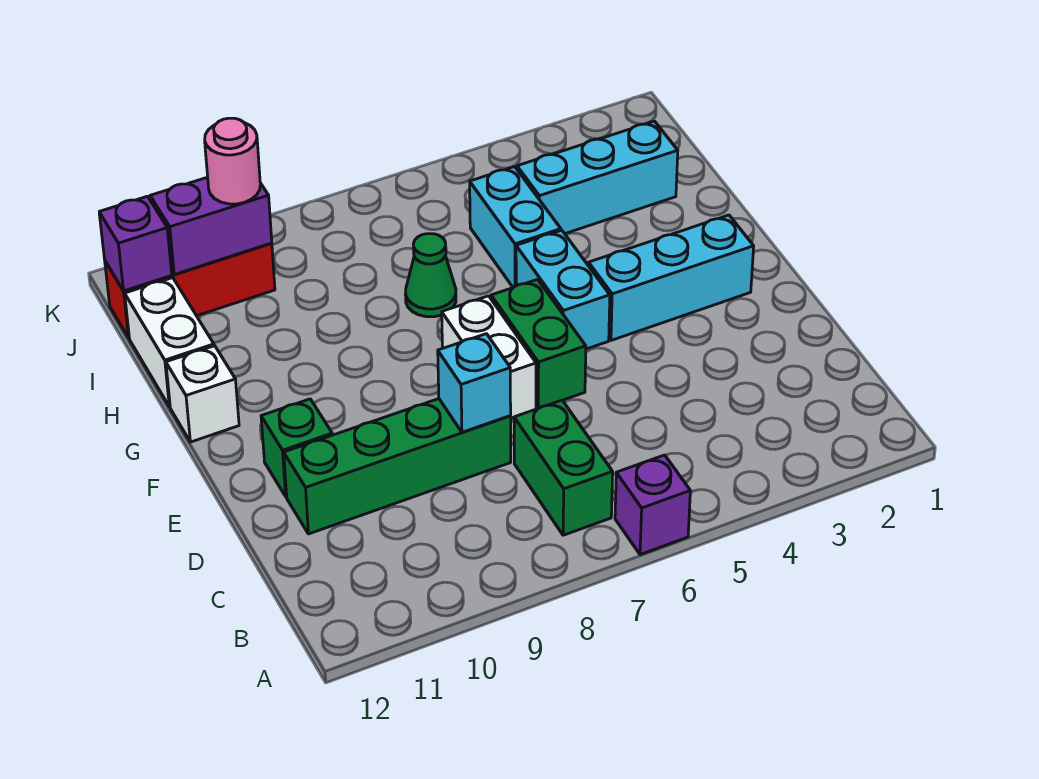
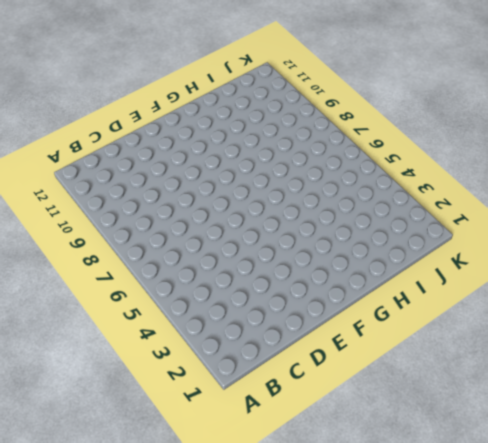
none -> purple brick A6 level 1
none -> green brick B7:C7 level 1
none -> green brick D8:D11 level 1

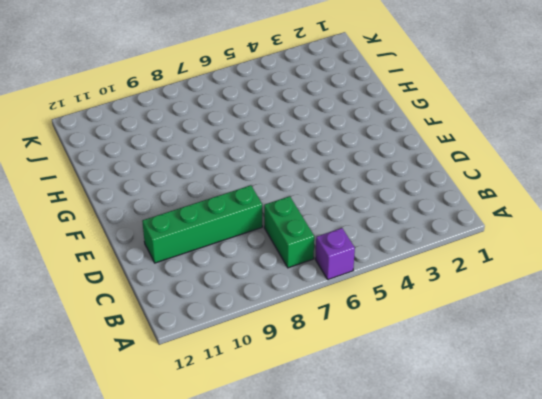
none -> green brick E6:F6 level 1
none -> white brick E7:F7 level 1
none -> green brick E11 level 1

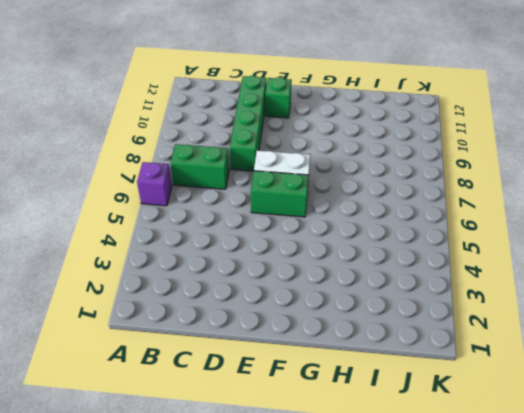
none -> cyan brick F2:F4 level 1
none -> cyan brick F5:G5 level 1
none -> white brick G12 level 1

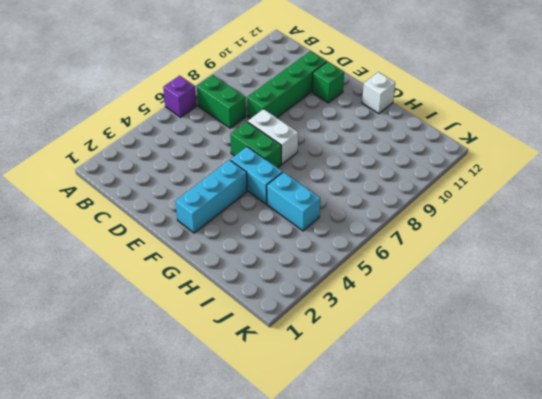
none -> green cone H7 level 1
none -> white brick H12:I12 level 1
none -> cyan brick I2:I4 level 1

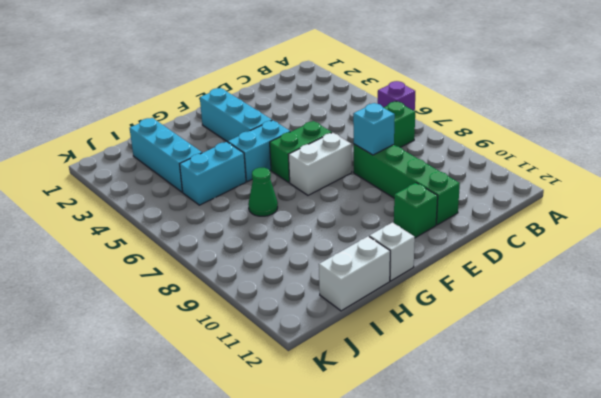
none -> red brick J10:J12 level 1
none -> purple brick J10:J11 level 2
none -> purple brick J12 level 2

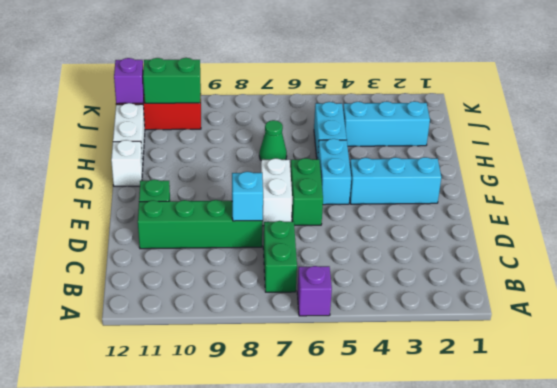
green brick J10:J11 level 2 -> purple brick J10:J11 level 2
none -> pink round brick J10 level 3

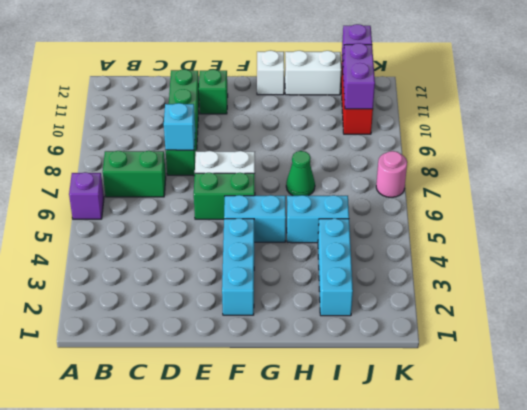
pink round brick K7 level 1 -> pink round brick J10 level 3

